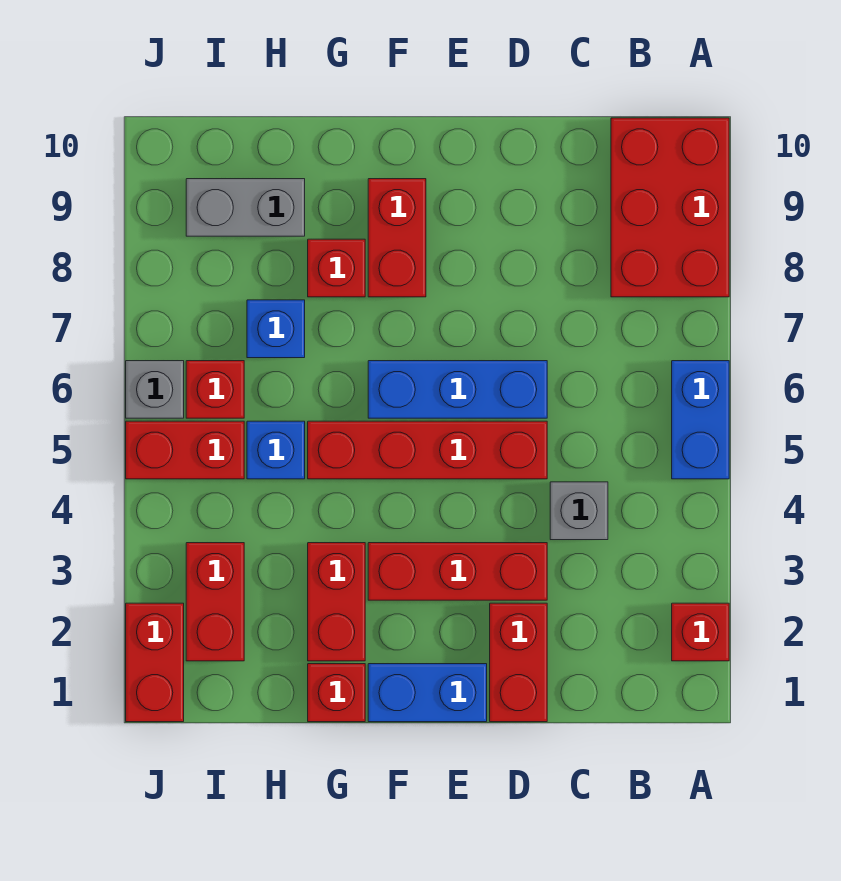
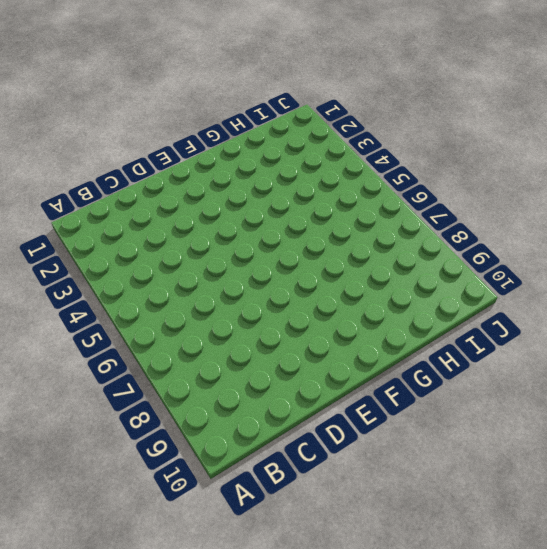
none -> red brick A2 level 1
none -> blue brick A5:A6 level 1
none -> red brick A8:B10 level 1

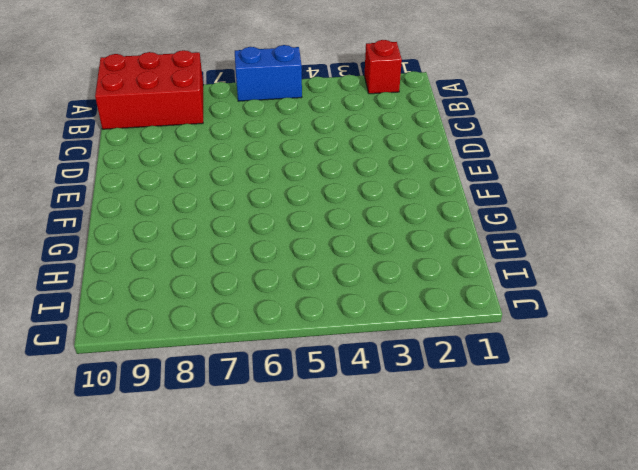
none -> grey brick C4 level 1
none -> red brick D1:D2 level 1
none -> red brick D3:F3 level 1

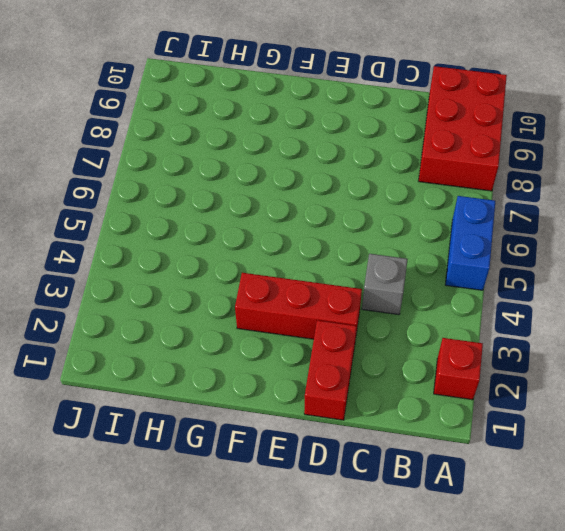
none -> red brick D5:G5 level 1
none -> blue brick D6:F6 level 1
none -> blue brick E1:F1 level 1

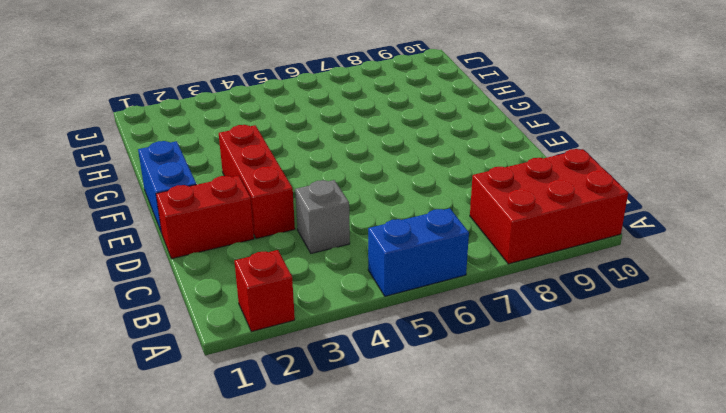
none -> red brick D5:G5 level 1
none -> blue brick D6:F6 level 1
none -> red brick F8:F9 level 1

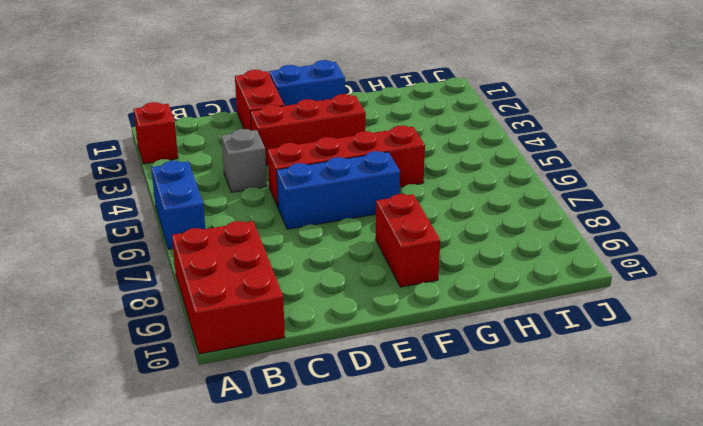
none -> red brick G1 level 1
none -> red brick G2:G3 level 1
none -> red brick G8 level 1

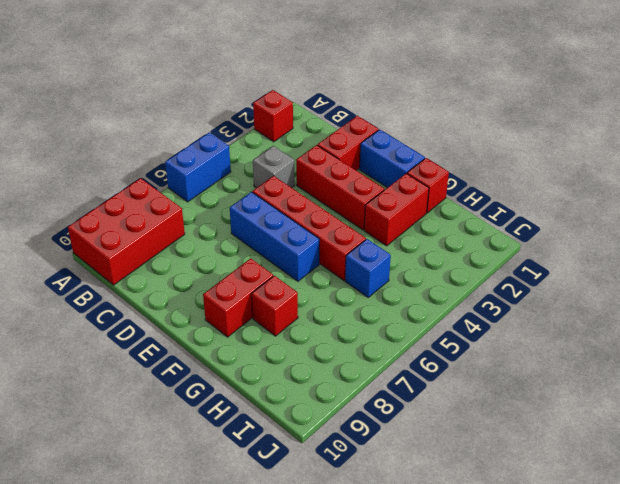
none -> blue brick H7 level 1
none -> grey brick H9:I9 level 1
none -> red brick I2:I3 level 1

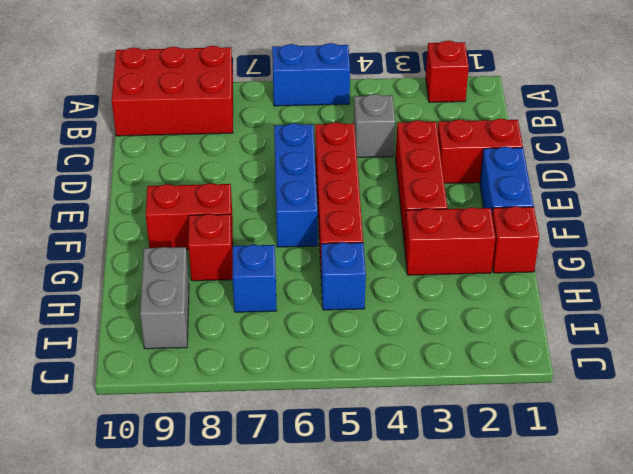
none -> red brick I2:I3 level 1
none -> red brick I5:J5 level 1
none -> red brick I6 level 1

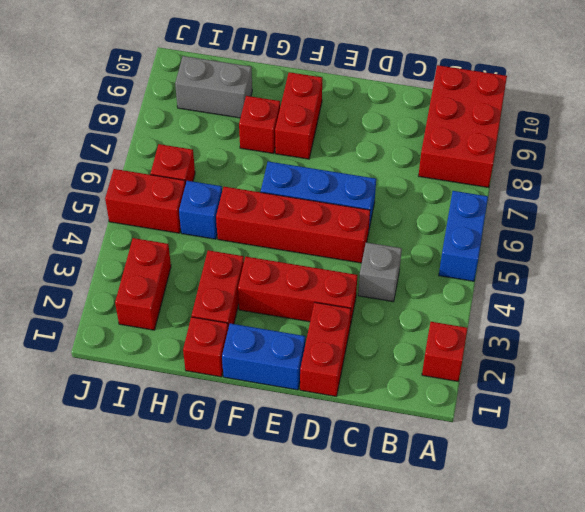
none -> blue brick H7 level 1
none -> red brick J1:J2 level 1
none -> grey brick J6 level 1

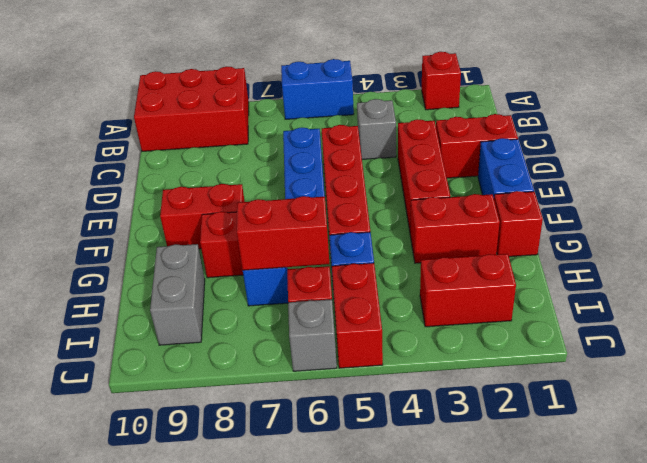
red brick H6:H7 level 2 -> red brick J1:J2 level 1

